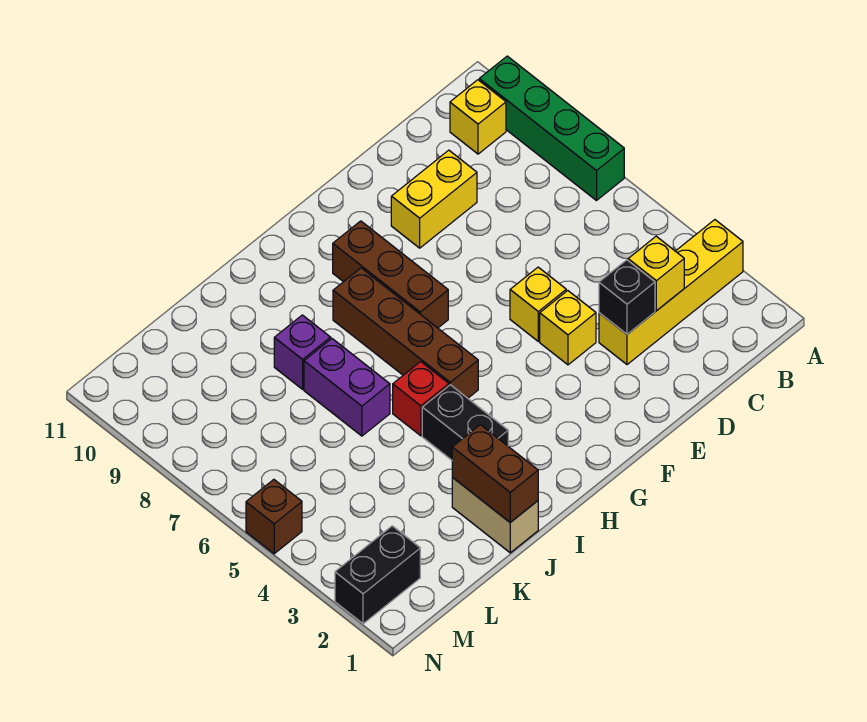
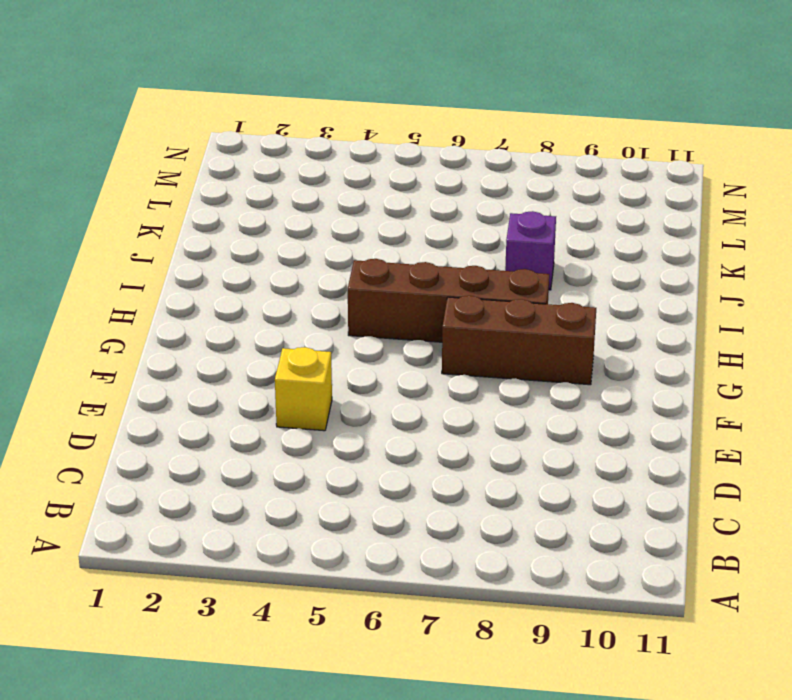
none -> yellow brick A3:D3 level 1
none -> green brick A7:A10 level 1
none -> yellow brick B10 level 1

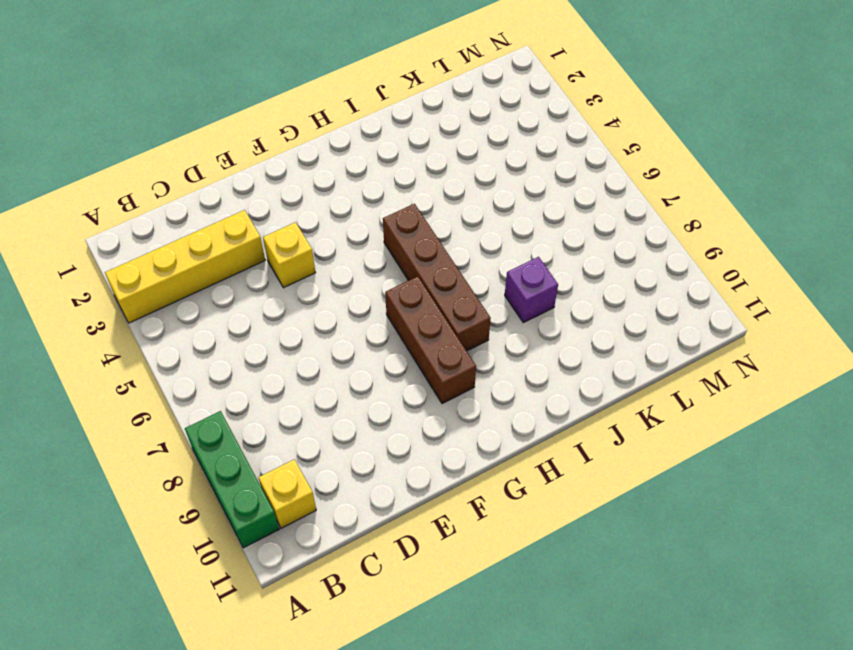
green brick A8:A10 level 1 -> green brick A7:A10 level 1
none -> yellow brick D9:E9 level 1
none -> yellow brick E5 level 1
none -> black brick I3:I4 level 1

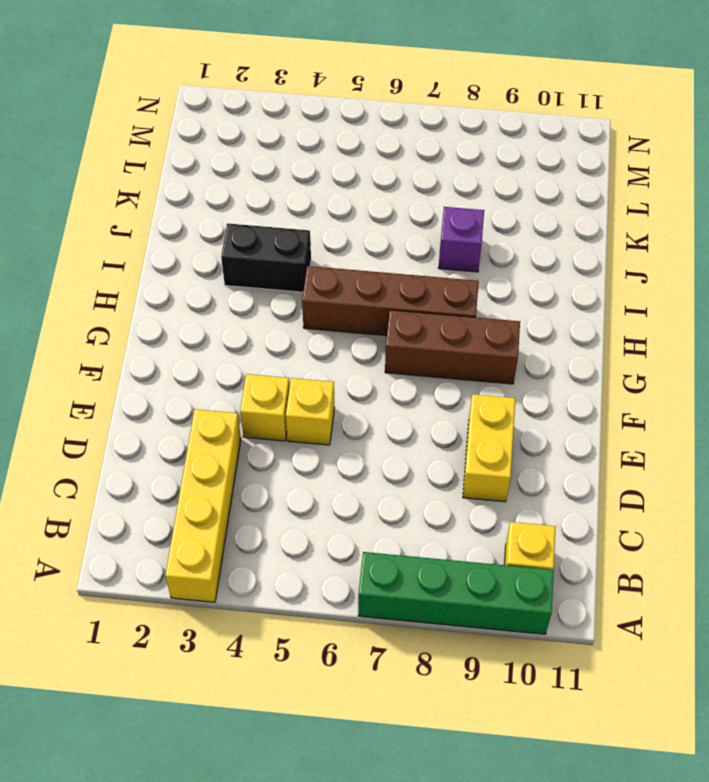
none -> red brick I5 level 1
none -> tan brick J1:J2 level 1
none -> purple brick J6:J7 level 1

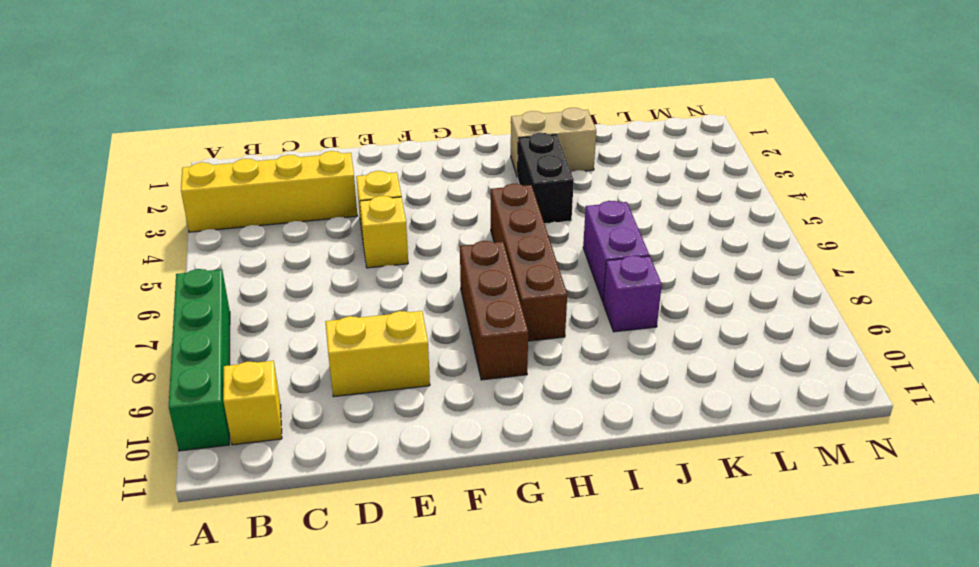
tan brick I2:J2 level 1 -> tan brick J1:J2 level 1
none -> red brick I5 level 1
none -> black brick M2:N2 level 1
none -> brown brick N5 level 1

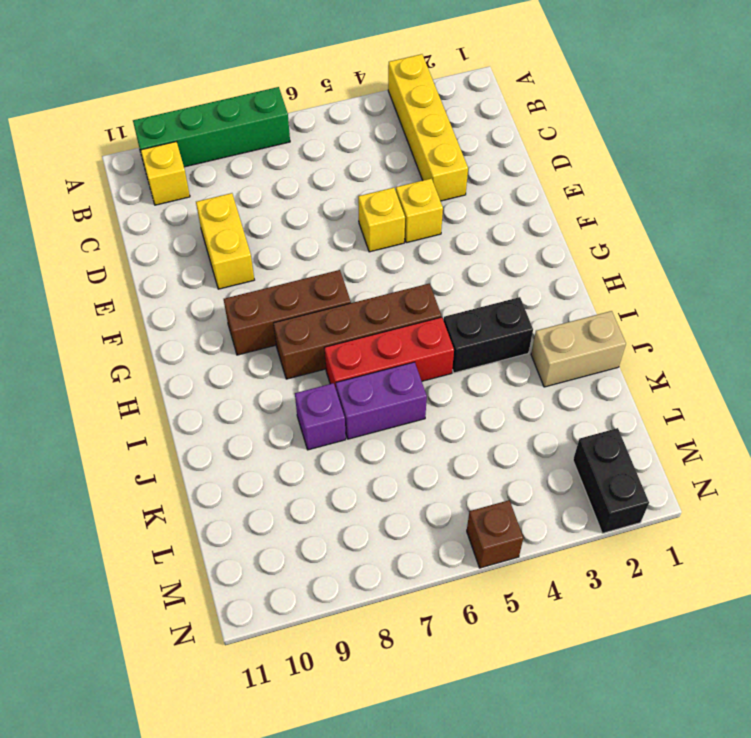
red brick I5:I7 level 1 -> red brick I5 level 1
none -> yellow brick C3 level 2
none -> black brick D3 level 2
none -> brown brick J1:J2 level 2

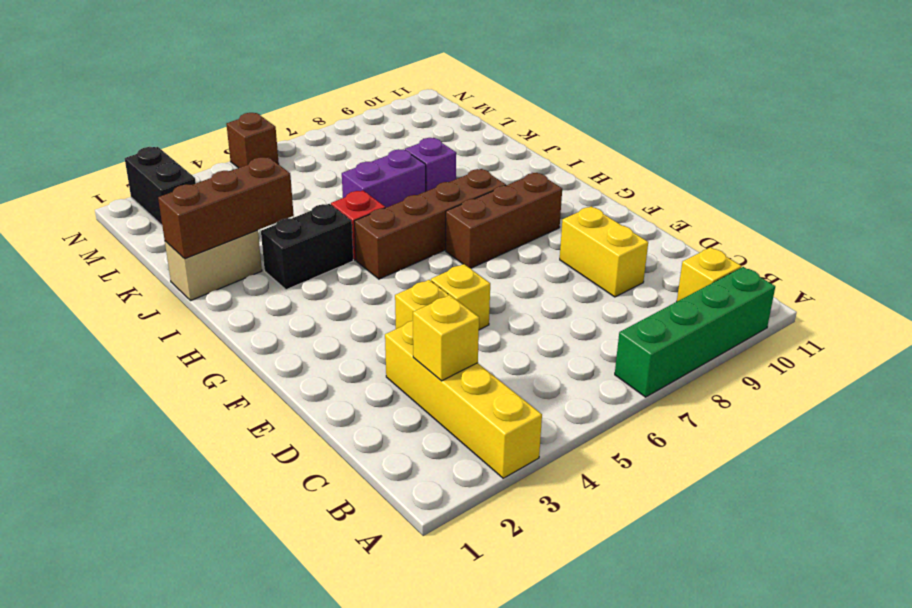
brown brick J1:J3 level 2 -> brown brick J1:J2 level 2
none -> black brick D3 level 2

